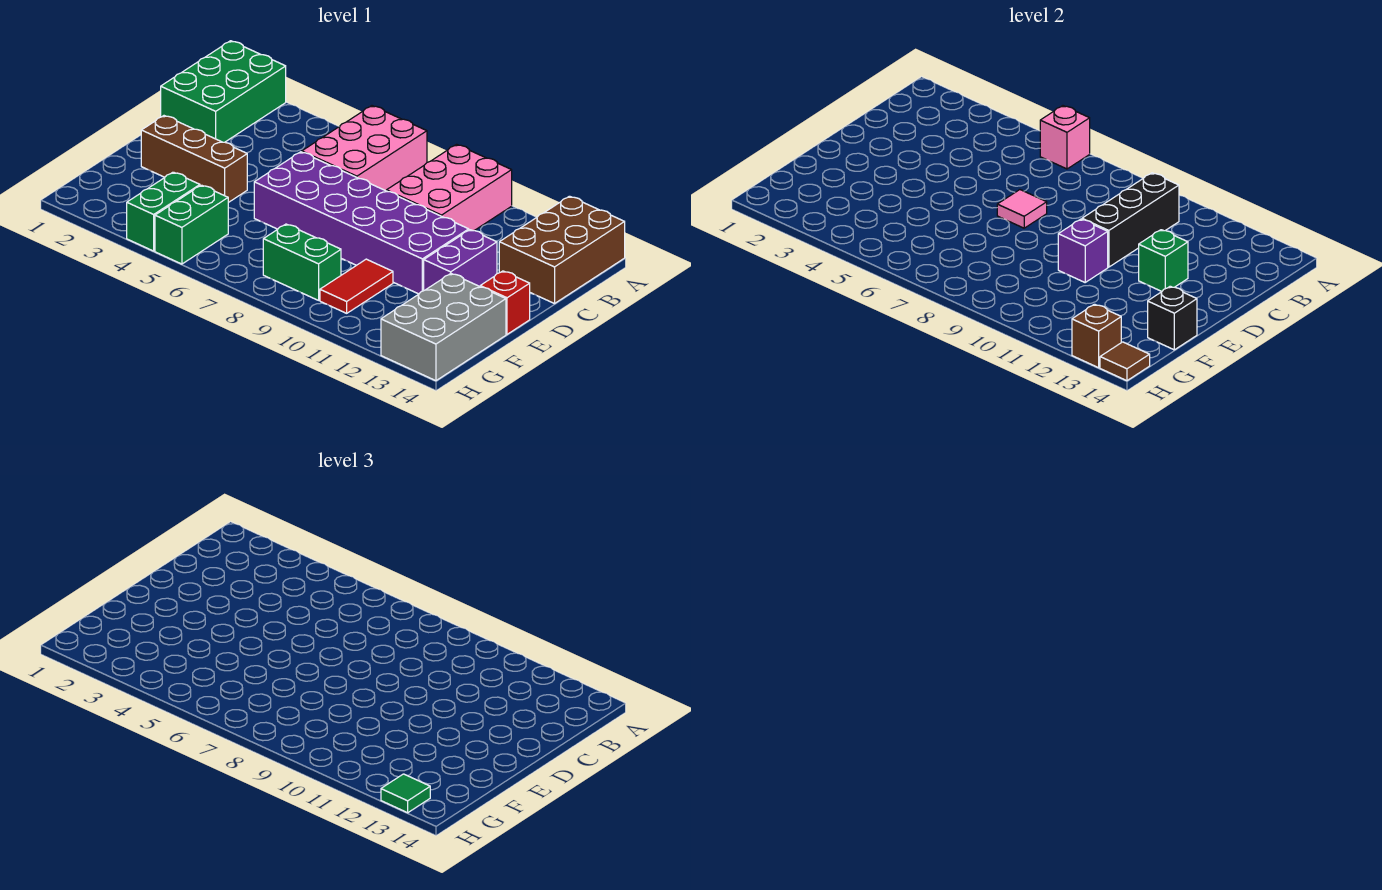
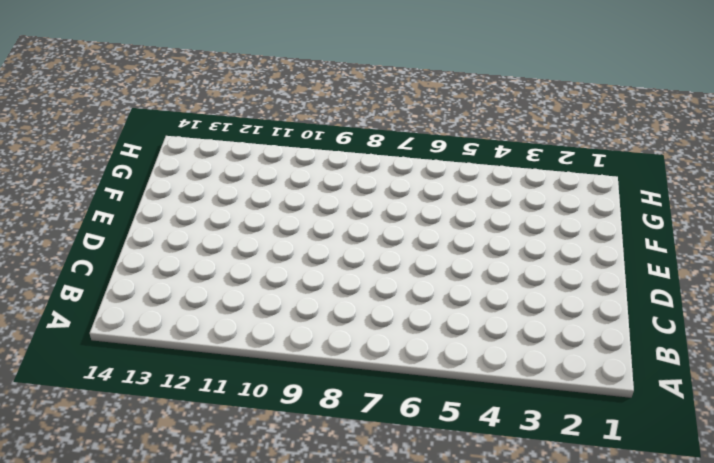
none -> green brick A1:C2 level 1
none -> pink brick A6:C7 level 1
none -> pink brick A9:C10 level 1

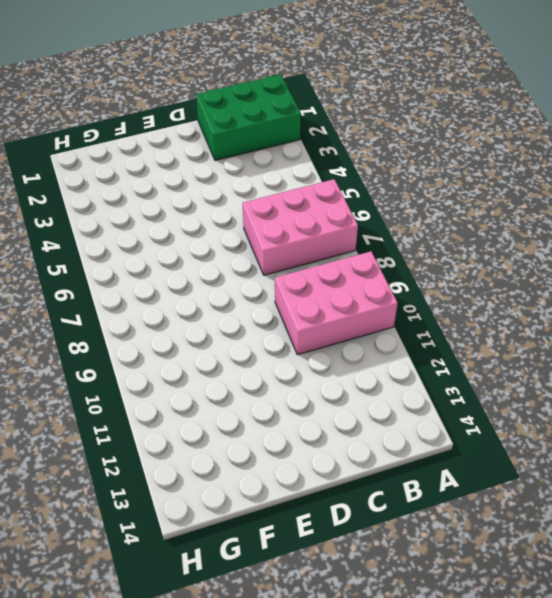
none -> brown brick A13:C14 level 1
none -> purple brick D6:E11 level 1
none -> purple brick D12:E12 level 1

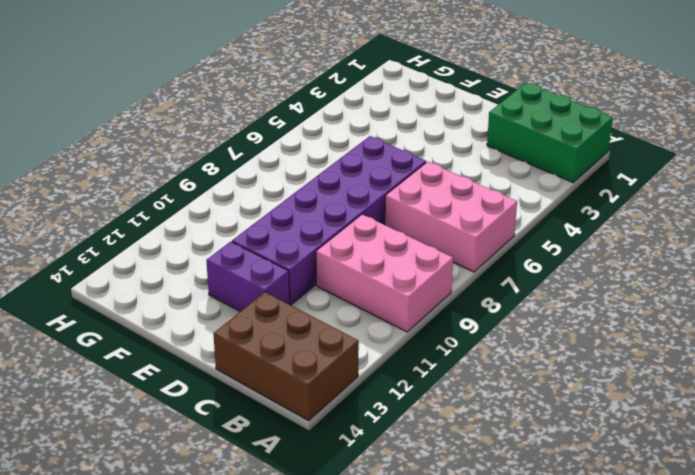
none -> brown brick E2:E4 level 1
none -> red brick E14 level 1
none -> red tile F10:G10 level 1

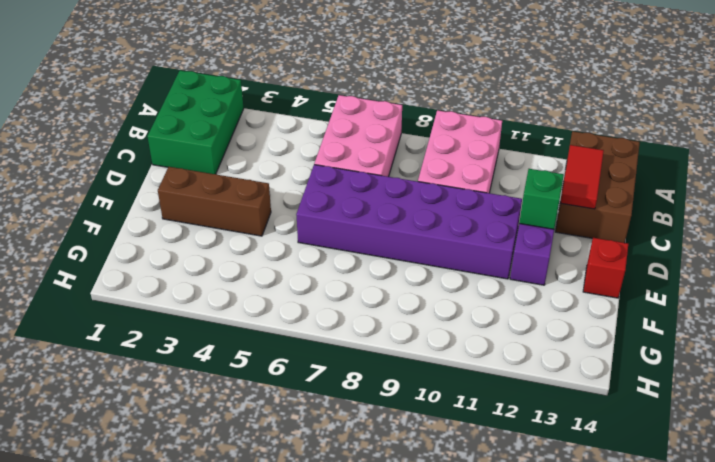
red tile B13:C13 level 2 -> red tile F10:G10 level 1
none -> grey brick F13:H14 level 1
none -> green brick G4:H4 level 1
none -> green brick G5:H5 level 1

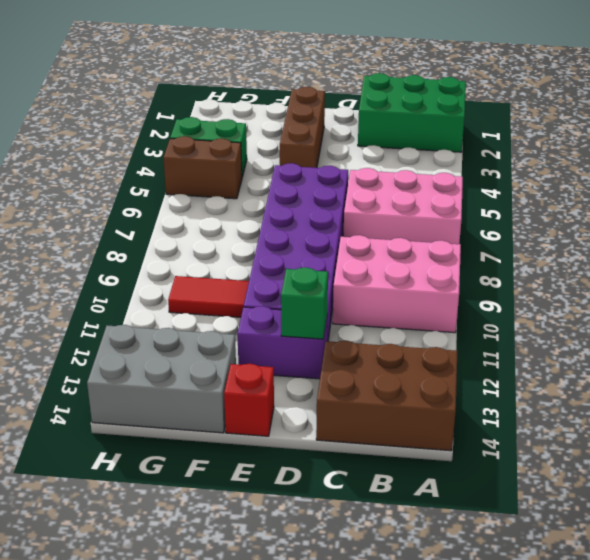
brown brick G5:H5 level 1 -> green brick G5:H5 level 1
none -> green brick G8:G9 level 1
none -> pink brick A6 level 2
none -> black brick B10:D10 level 2

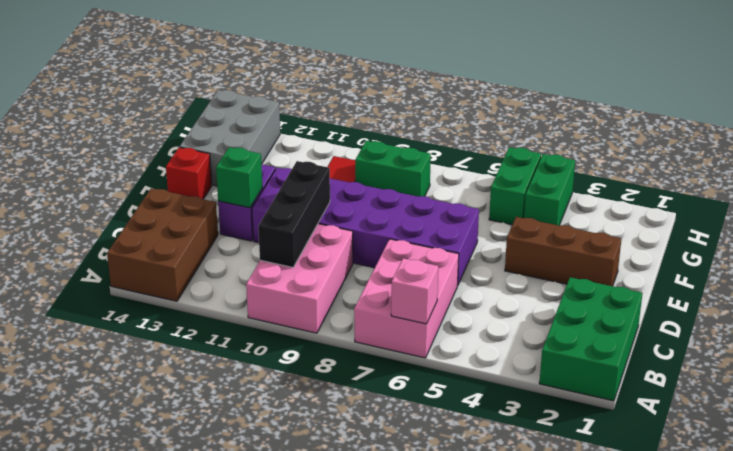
none -> pink tile D7 level 2
none -> purple brick E10 level 2
none -> black brick F14 level 2

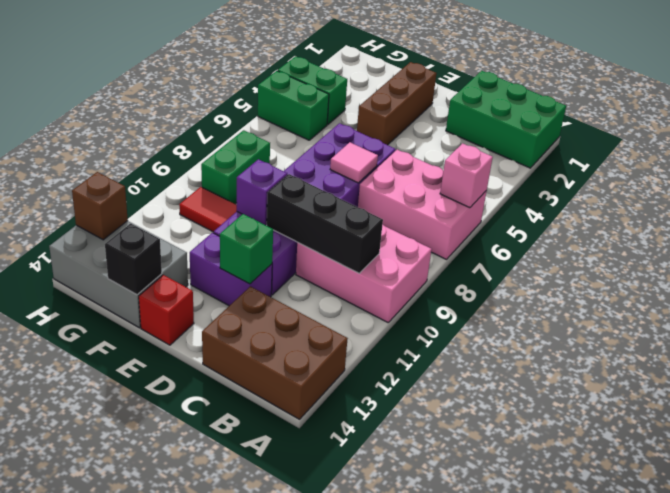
none -> brown tile H14 level 2
none -> green tile H13 level 3

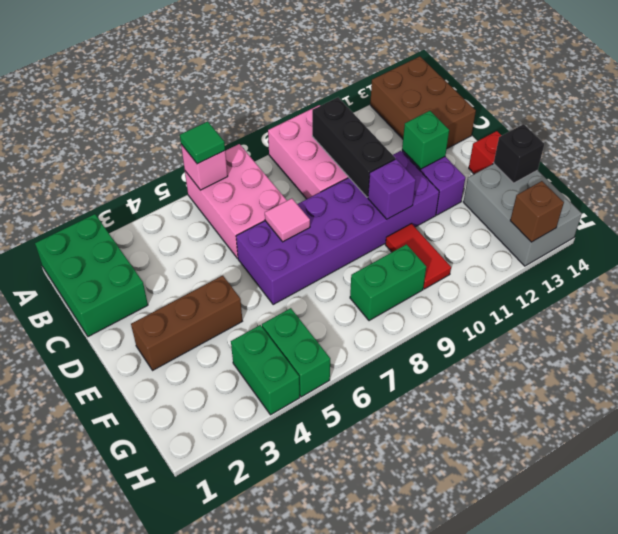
green tile A6 level 3 -> green tile H13 level 3
none -> brown tile H14 level 2

